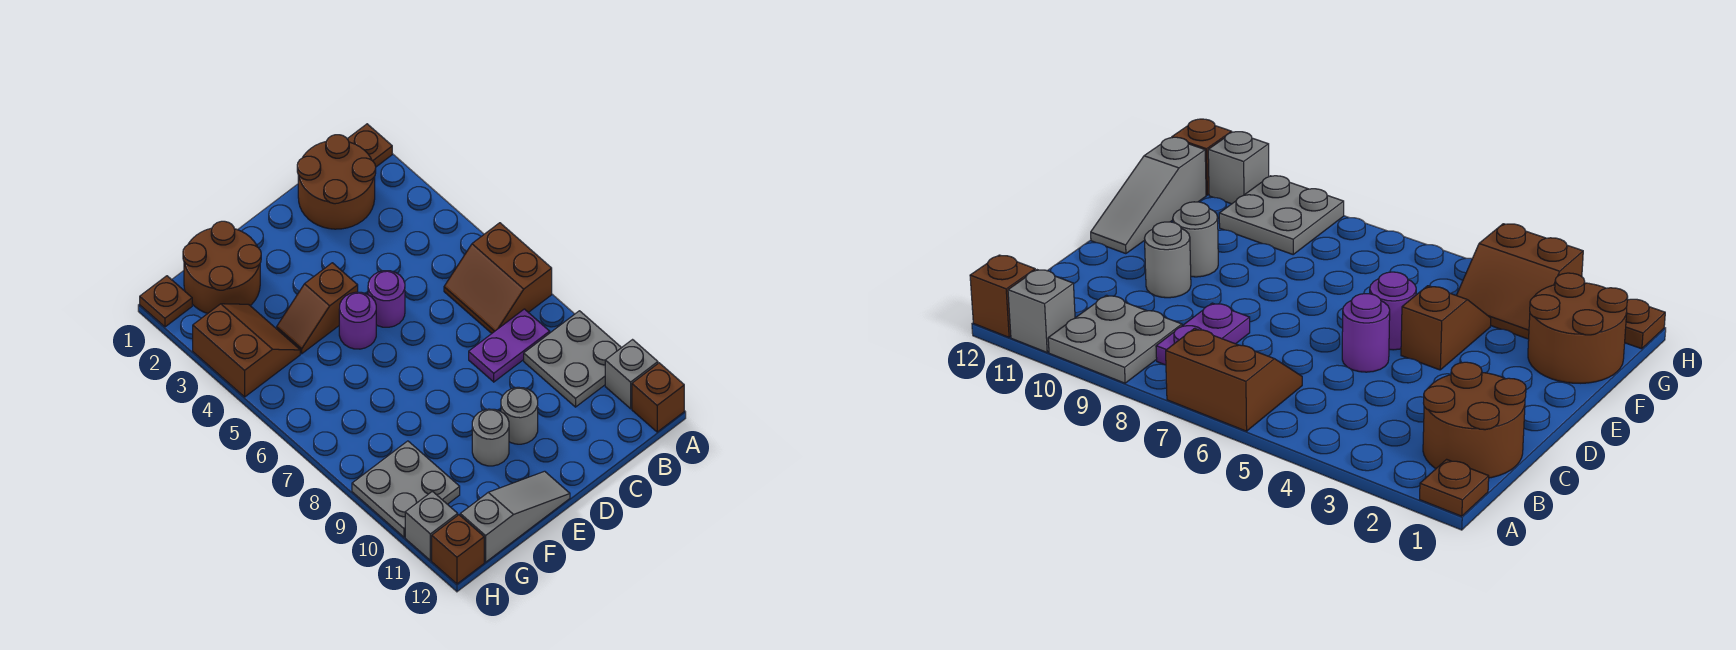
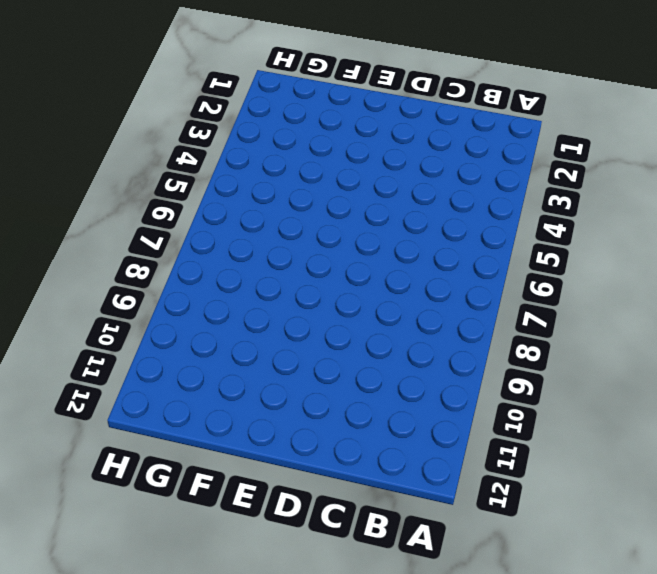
none -> brown plate A1 level 1
none -> brown slope A6:B7 level 1 top A
none -> grey plate A9:B10 level 1

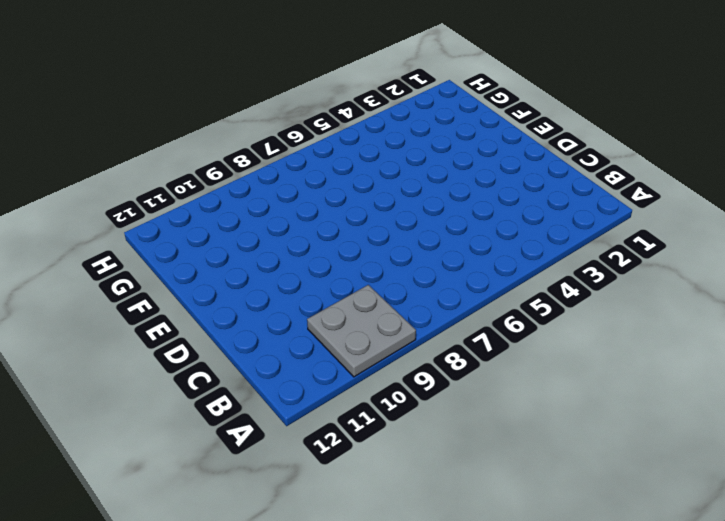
none -> brown plate A1 level 1
none -> brown slope A6:B7 level 1 top A
none -> grey brick A11 level 1

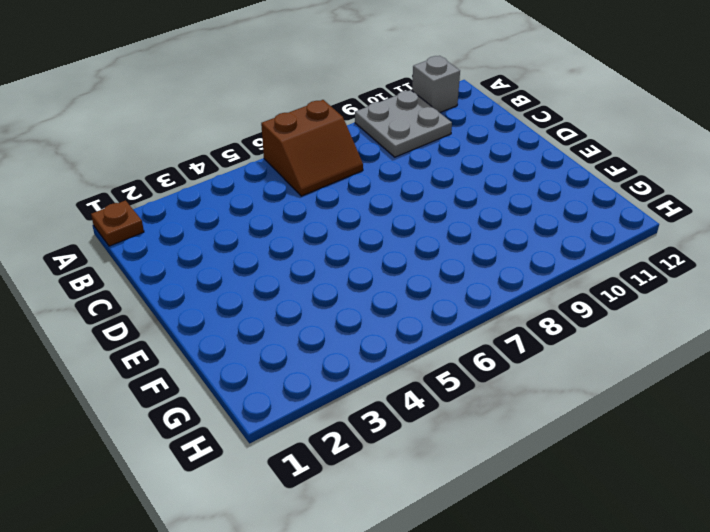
none -> brown brick A12 level 1
none -> brown round brick B1:C2 level 1
none -> purple plate B8:C8 level 1

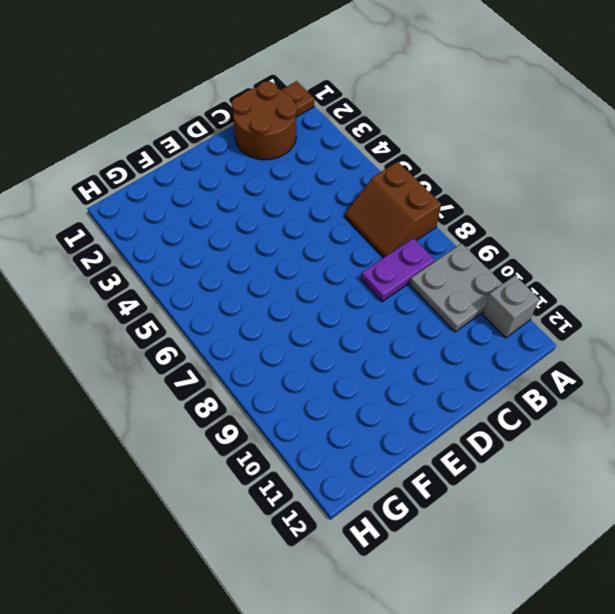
none -> brown brick A12 level 1
none -> purple round brick D5 level 1
none -> grey round brick D10 level 1

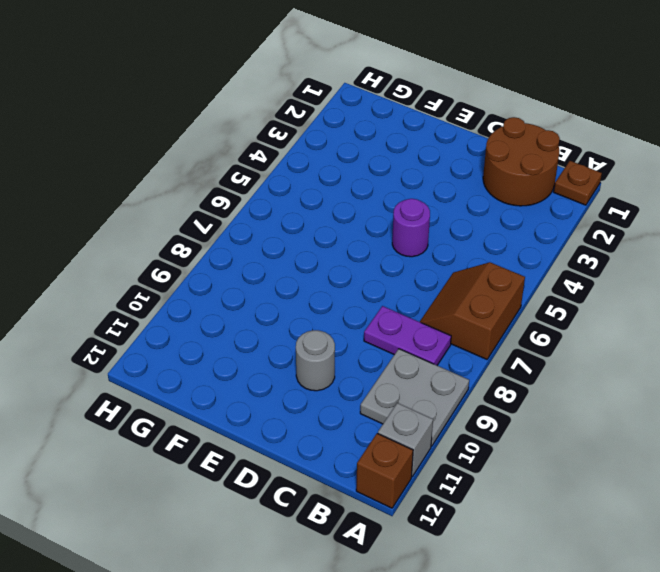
none -> brown slope E4:F4 level 1 top E
none -> purple round brick E5 level 1
none -> grey round brick E10 level 1

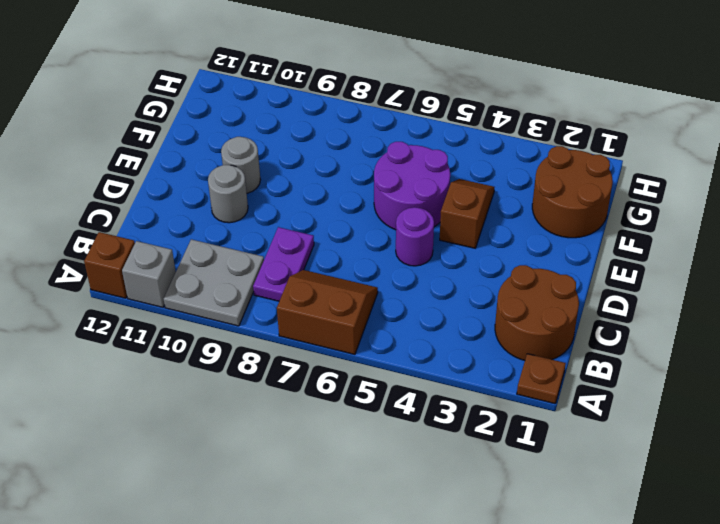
purple round brick E5:F6 level 1 -> purple round brick E5 level 1
none -> grey slope E12:G12 level 1 top G
none -> brown slope G3:H4 level 1 top H
none -> grey plate G9:H10 level 1

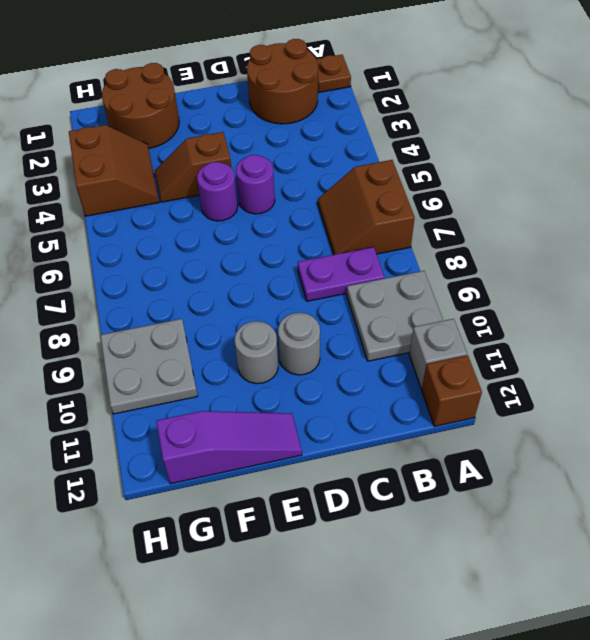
purple slope E12:G12 level 1 top G -> grey slope E12:G12 level 1 top G
none -> brown plate H1 level 1
none -> grey brick H11 level 1
none -> brown brick H12 level 1

